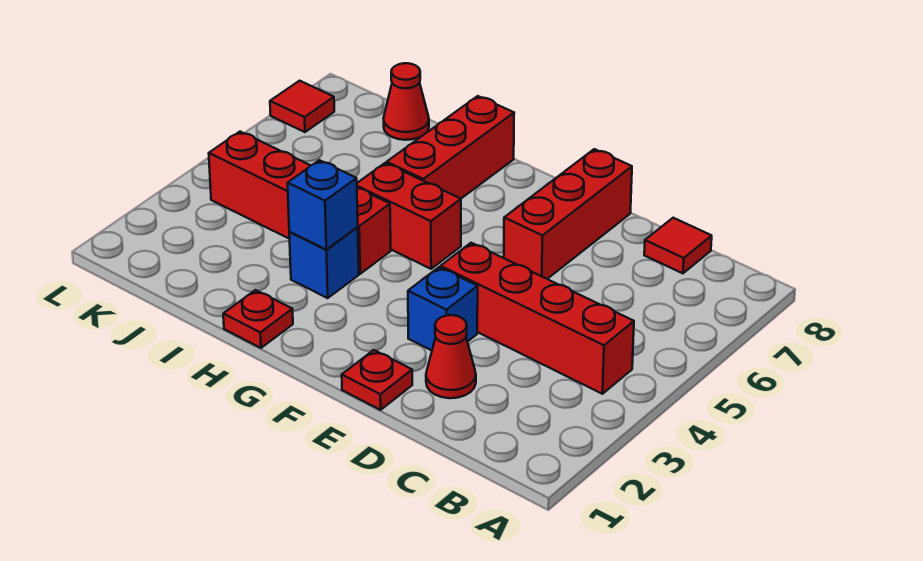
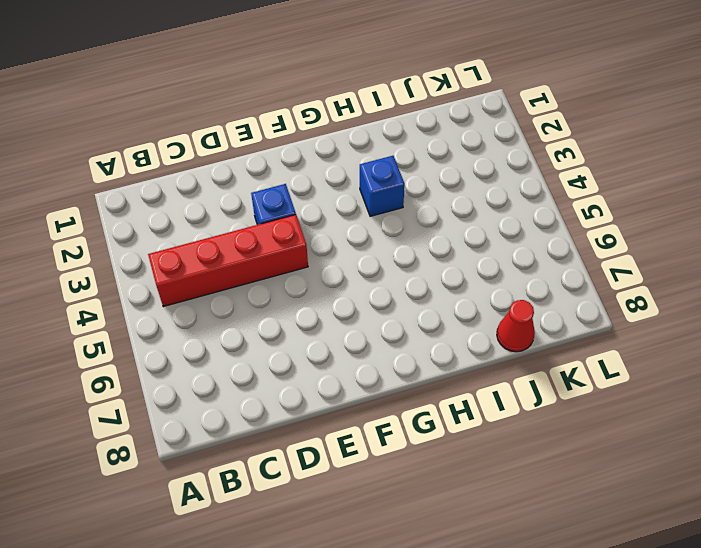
none -> red tile C8 level 1
none -> red cone D2 level 1
none -> red plate E1 level 1

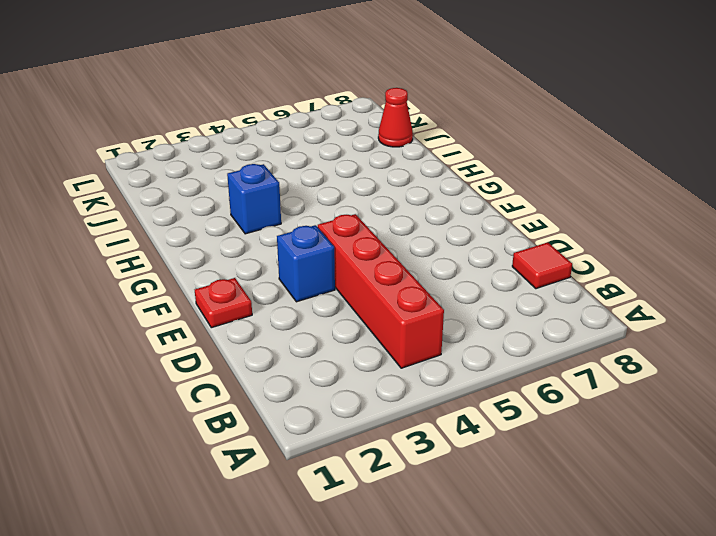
none -> red cone D2 level 1
none -> red brick E6:E8 level 1
none -> red brick G5:H5 level 1

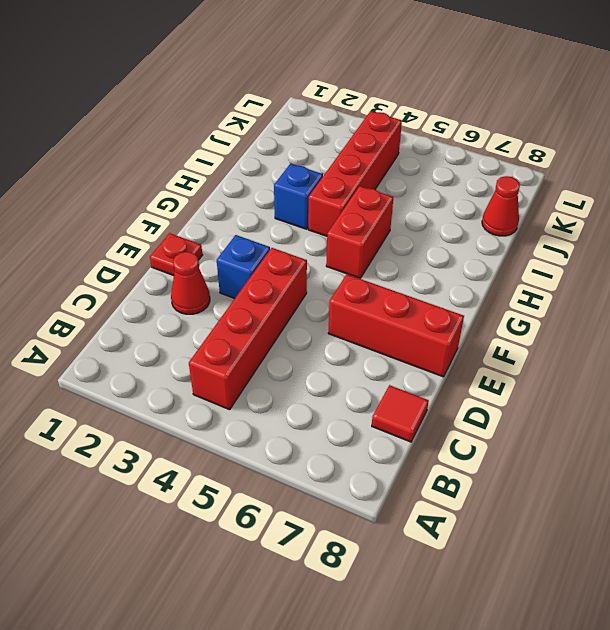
none -> red plate H1 level 1
none -> red brick H6:H8 level 1
none -> red tile L7 level 1

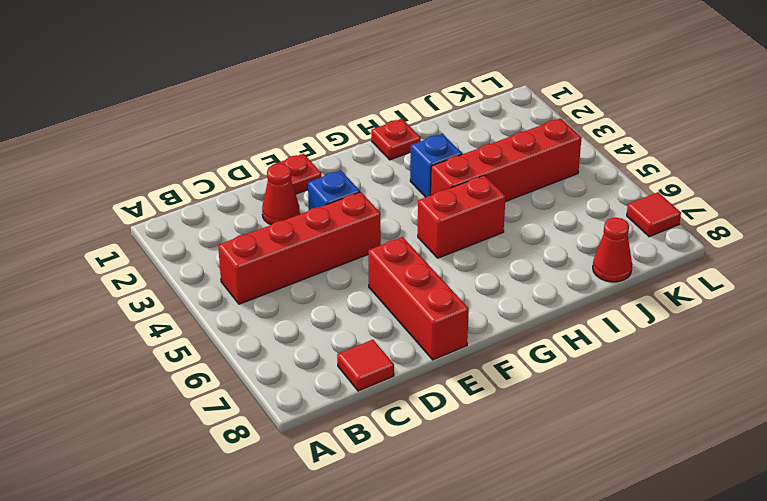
none -> red brick H6:H8 level 1
none -> blue brick H3 level 2

